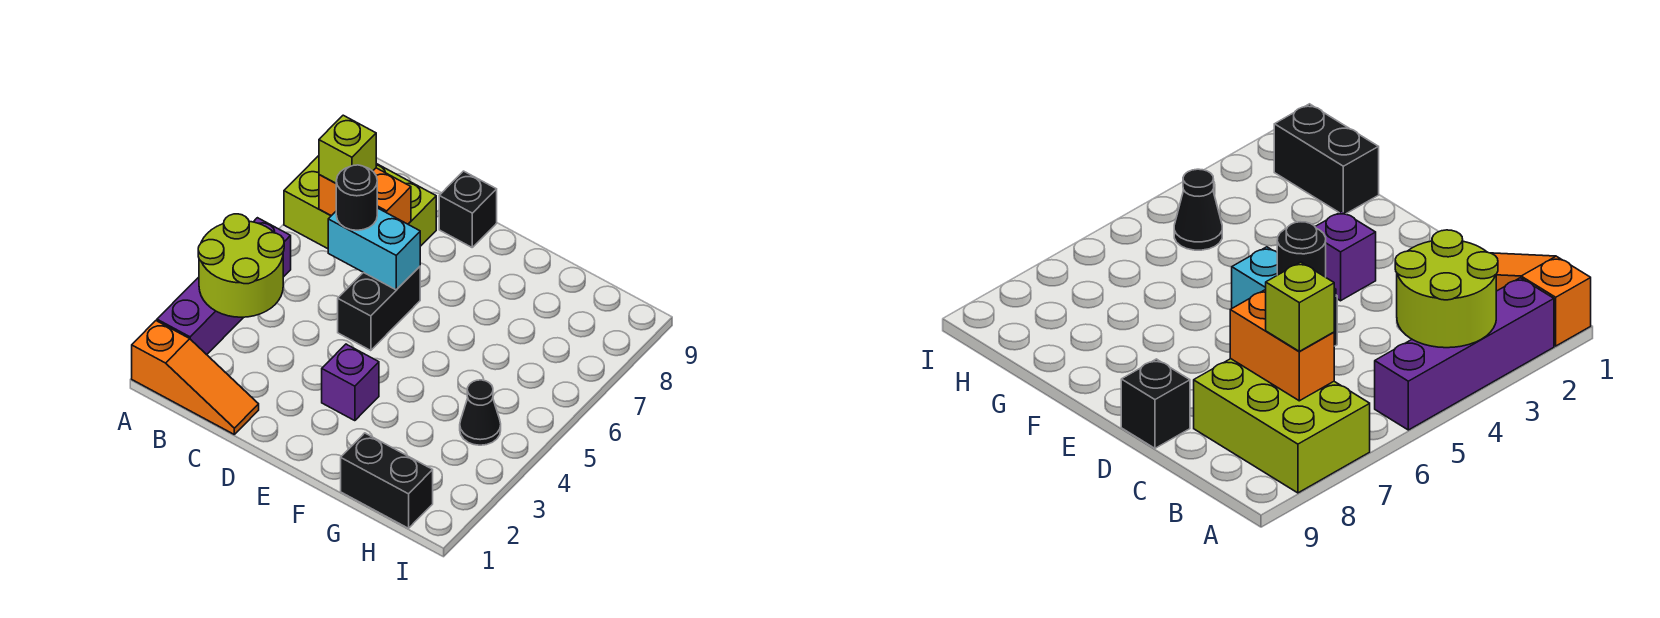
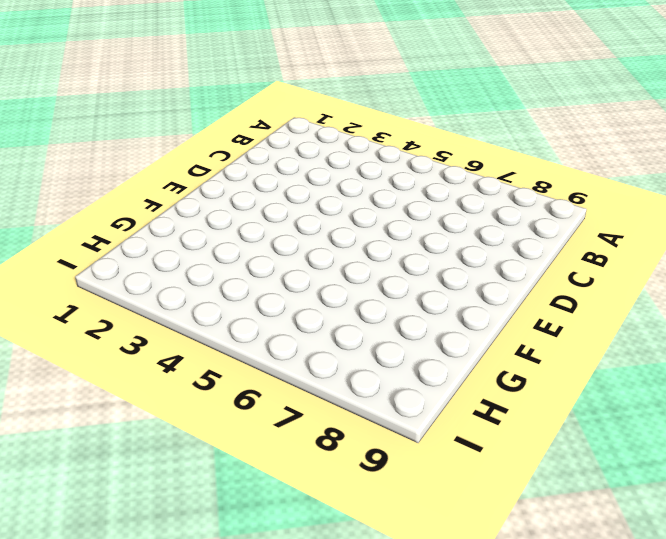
none -> orange slope A1:C1 level 1 top A
none -> purple brick A2:A5 level 1
none -> lime brick A7:C8 level 1

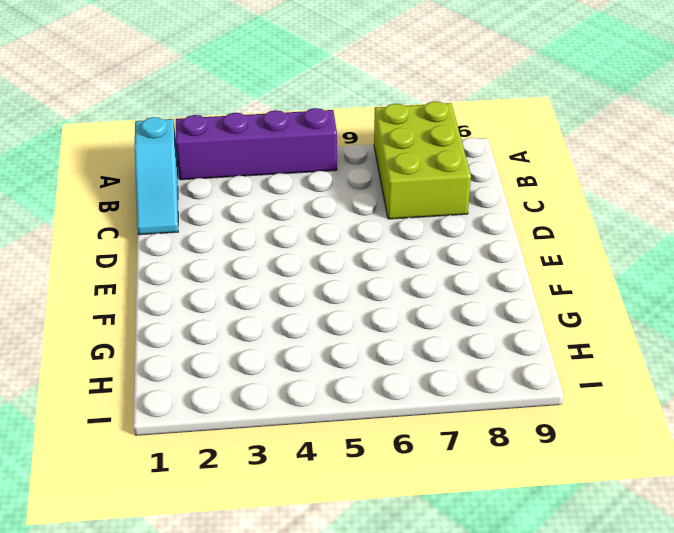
cyan slope A1:C1 level 1 top A -> orange slope A1:C1 level 1 top A
none -> black brick D5:D6 level 1
none -> black brick D9 level 1
none -> purple brick E3 level 1

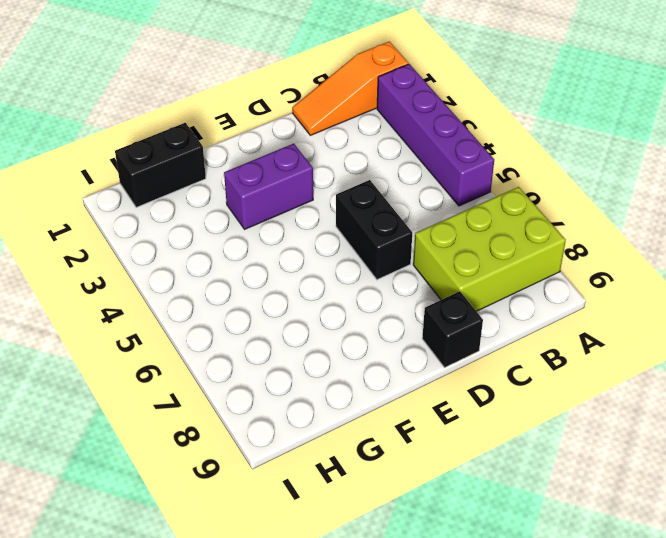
purple brick E3:F3 level 1 -> purple brick E3 level 1
none -> black cone H4 level 1
none -> lime round brick A3:B4 level 2
none -> orange brick B7:C7 level 2

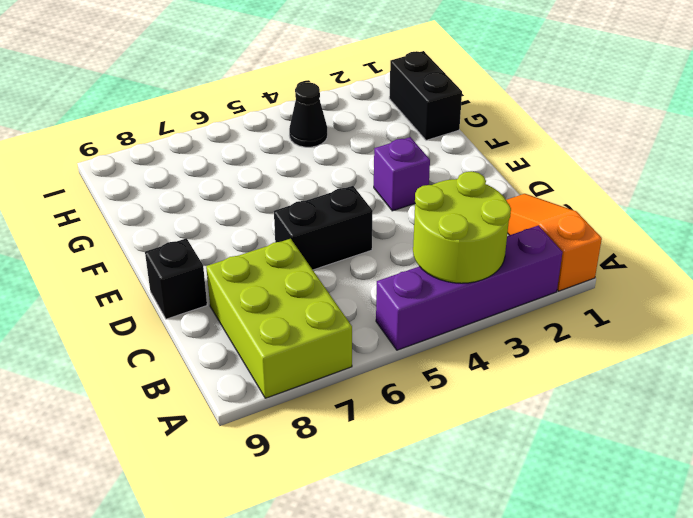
none -> orange brick B7:C7 level 2
none -> cyan brick C6:D6 level 2
none -> lime brick B7 level 3

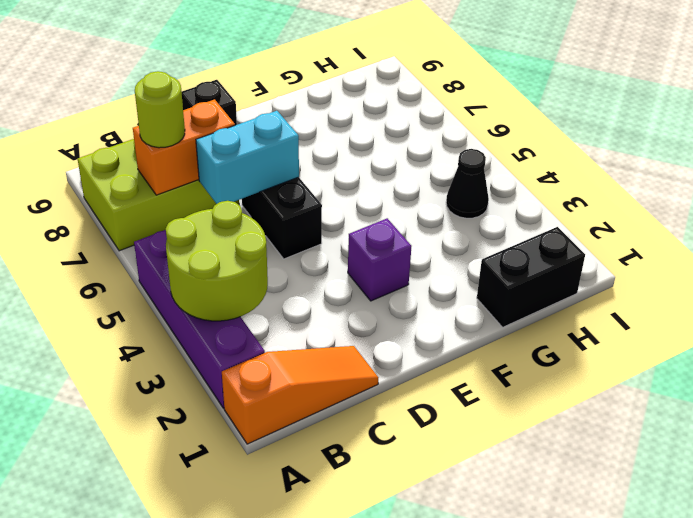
lime round brick B7 level 3 -> lime brick B7 level 3
none -> black round brick C6 level 3

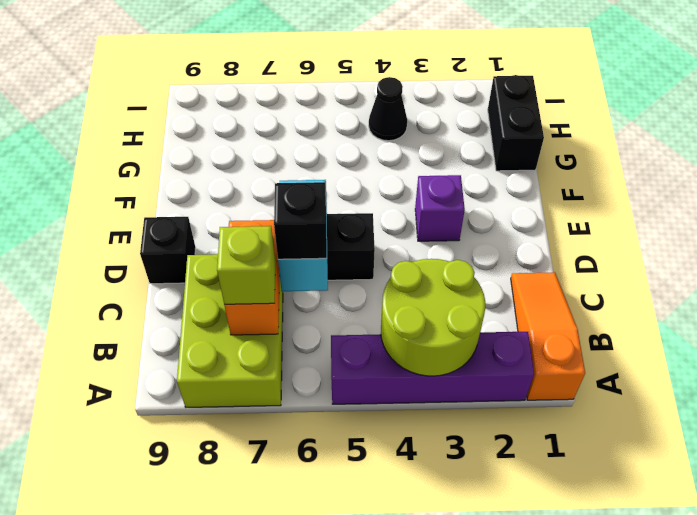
black brick C6 level 3 -> black round brick C6 level 3

